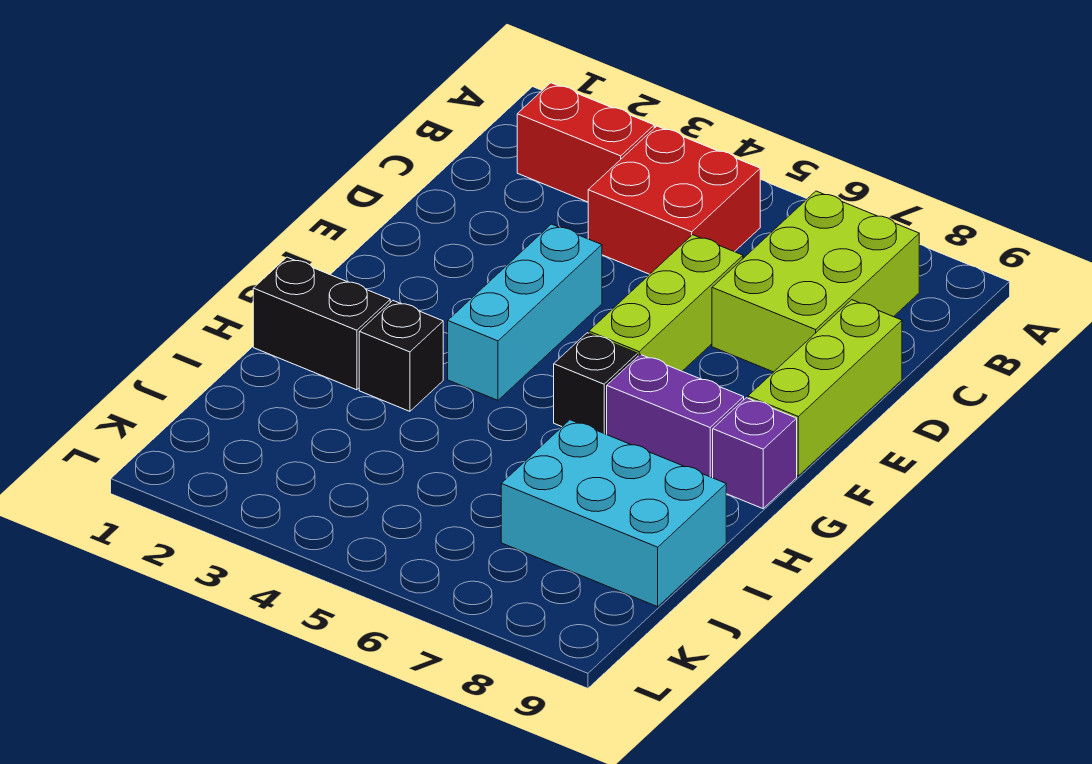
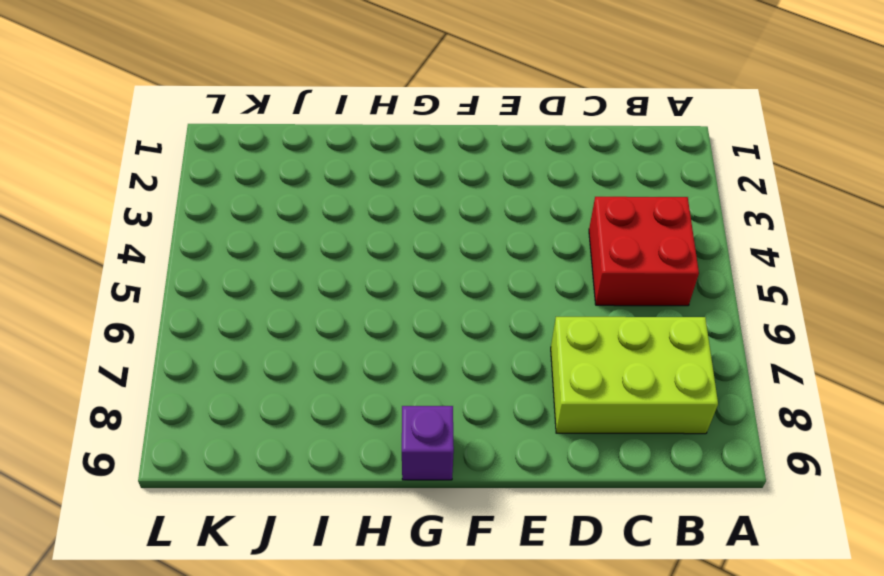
none -> red brick B2:B3 level 1
none -> lime brick D6:F6 level 1
none -> lime brick D9:F9 level 1

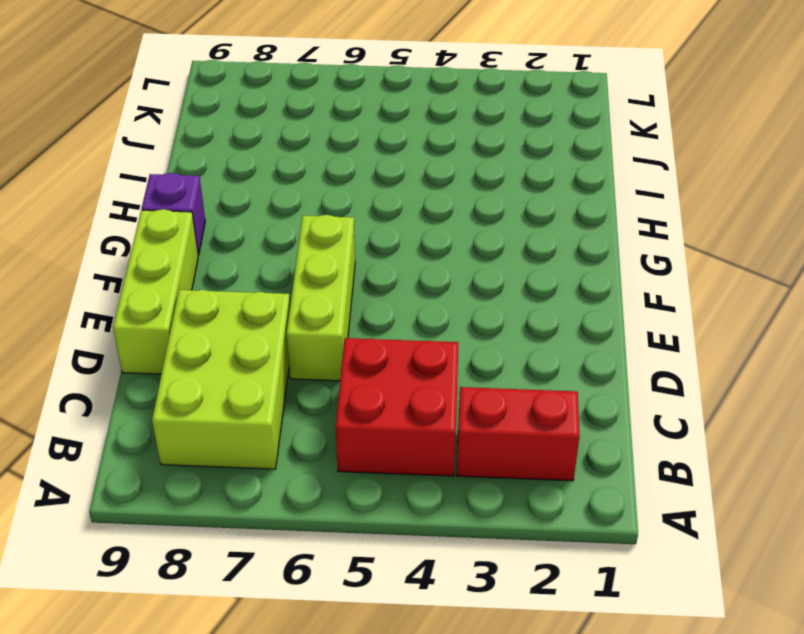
none -> cyan brick E4:G4 level 1
none -> black brick G6 level 1
none -> purple brick G7:G8 level 1

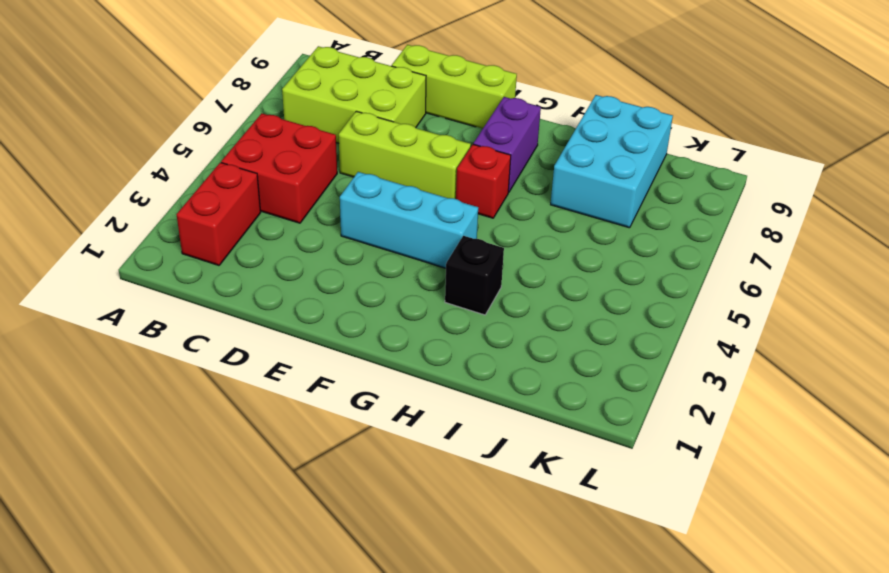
red brick G6 level 1 -> black brick G6 level 1
none -> purple brick G9 level 1
none -> black brick H1:H2 level 1

